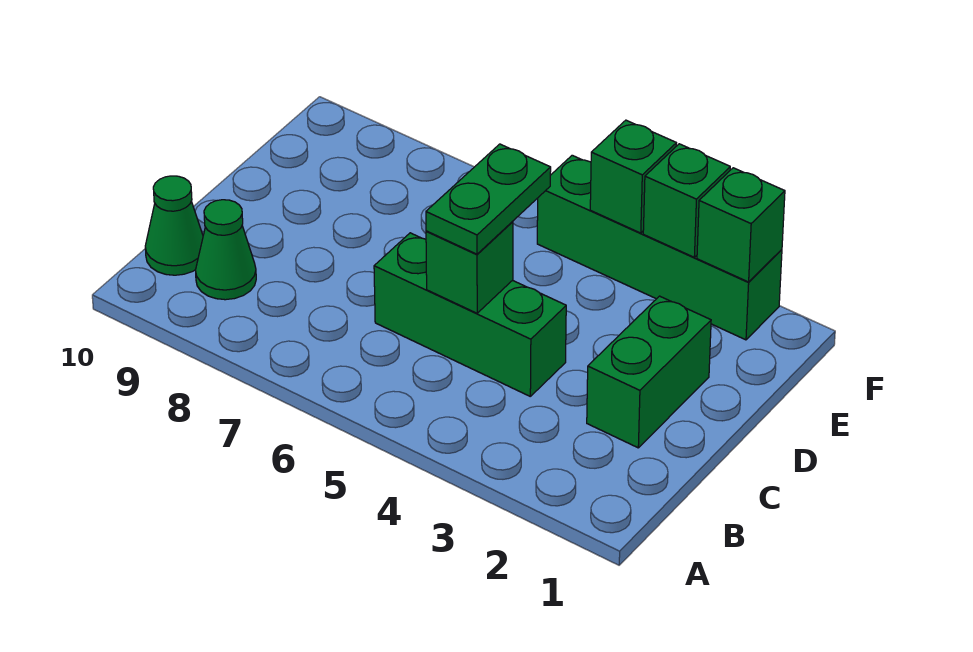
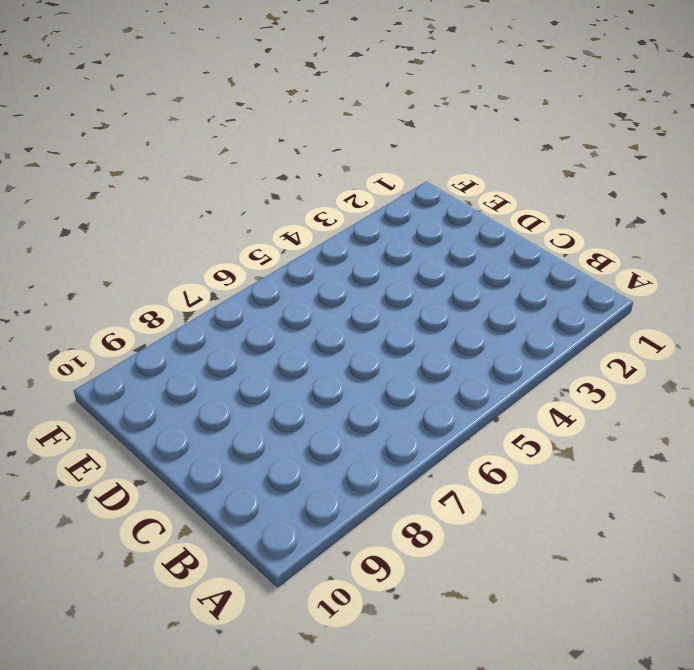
none -> green cone B9 level 1
none -> green cone B10 level 1

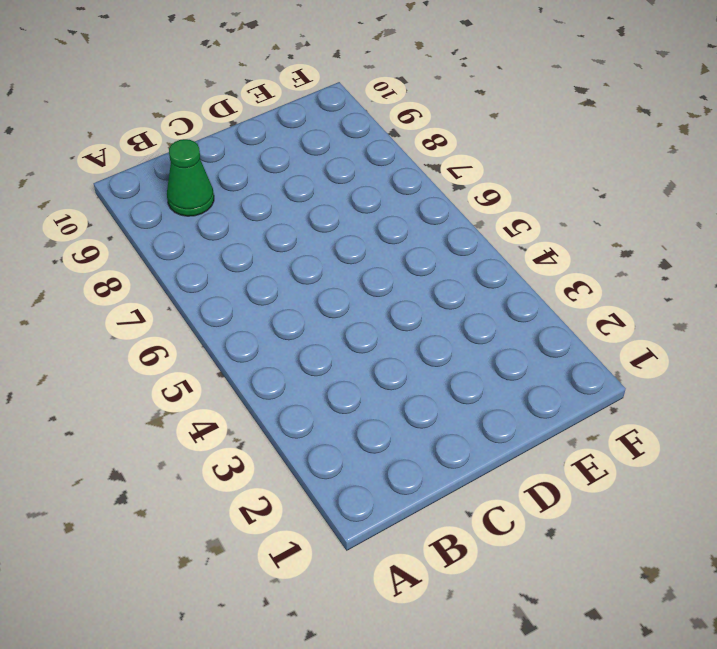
none -> green cone B10 level 1
none -> green brick C2:D2 level 1

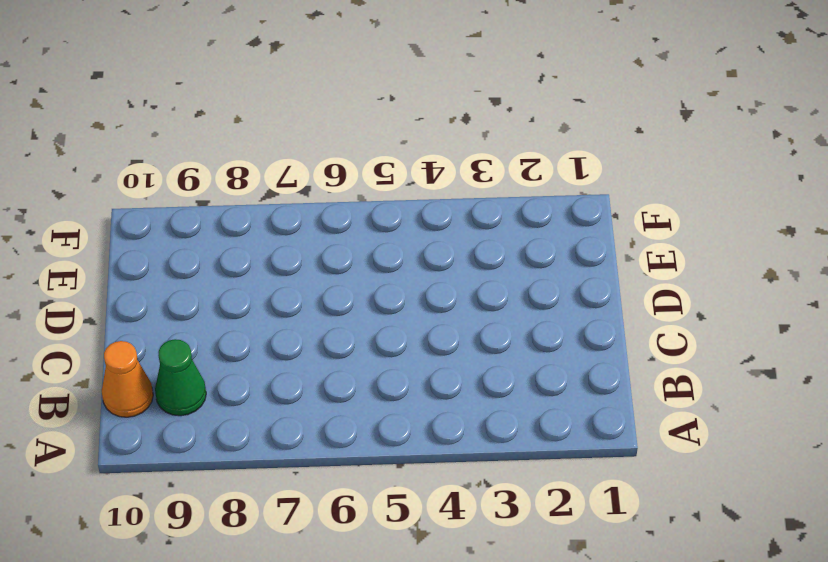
orange cone B10 level 1 -> green cone B10 level 1
none -> green brick C2:D2 level 1
none -> green brick C4:C6 level 1

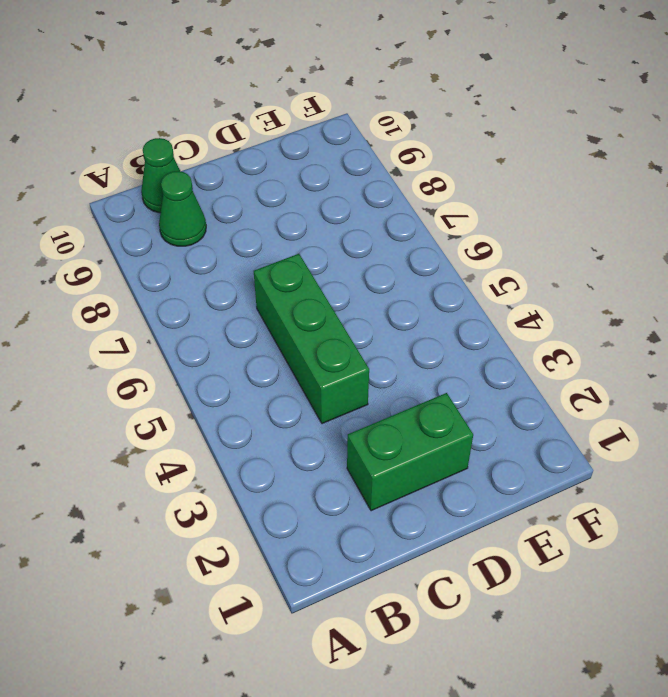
none -> green brick F2:F5 level 1
none -> green brick C5 level 2

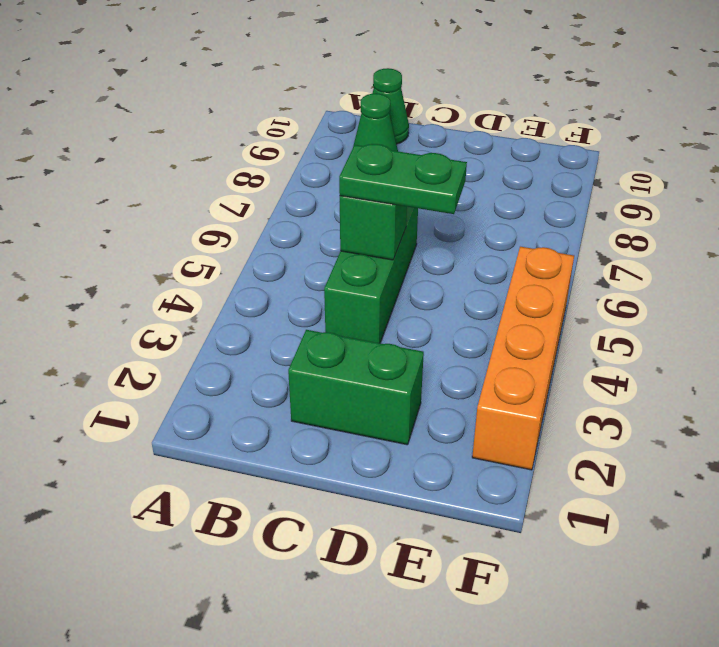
orange brick F2:F5 level 1 -> green brick F2:F5 level 1
none -> green brick F2 level 2
none -> green brick F3 level 2

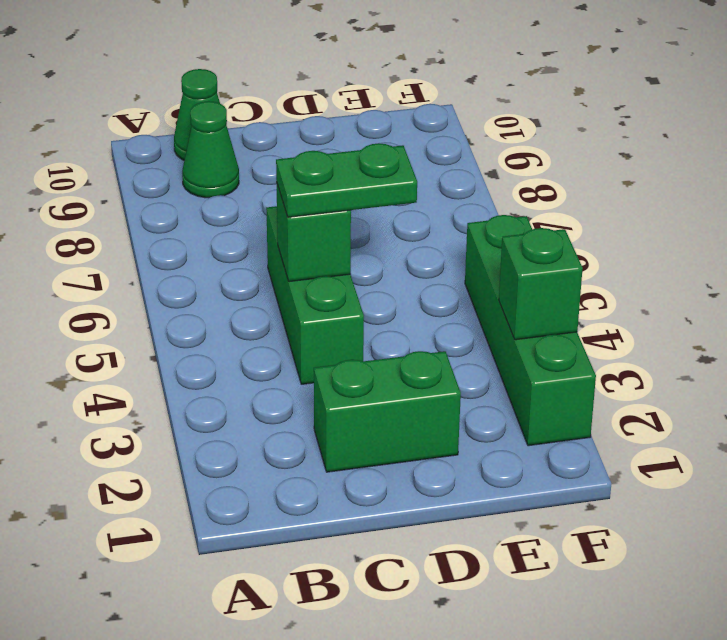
none -> green brick F2 level 2
none -> green brick F4 level 2

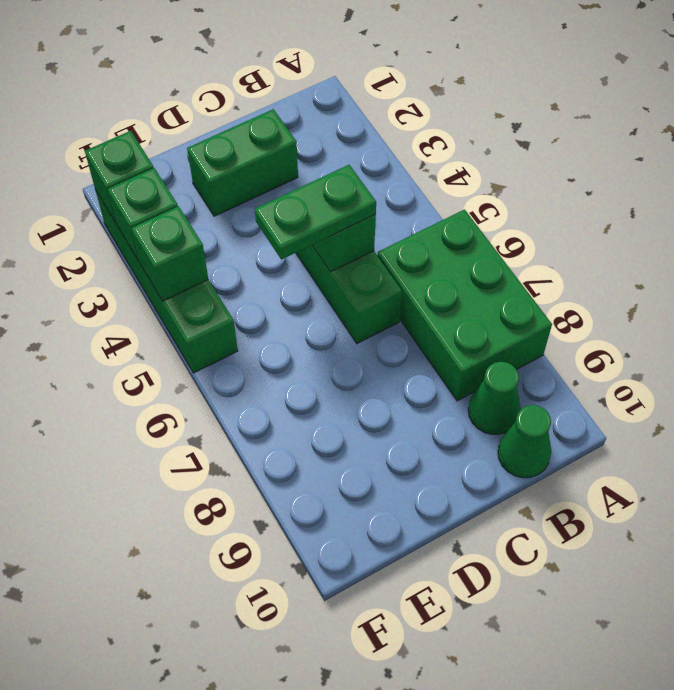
green brick A6:B8 level 1 -> none

